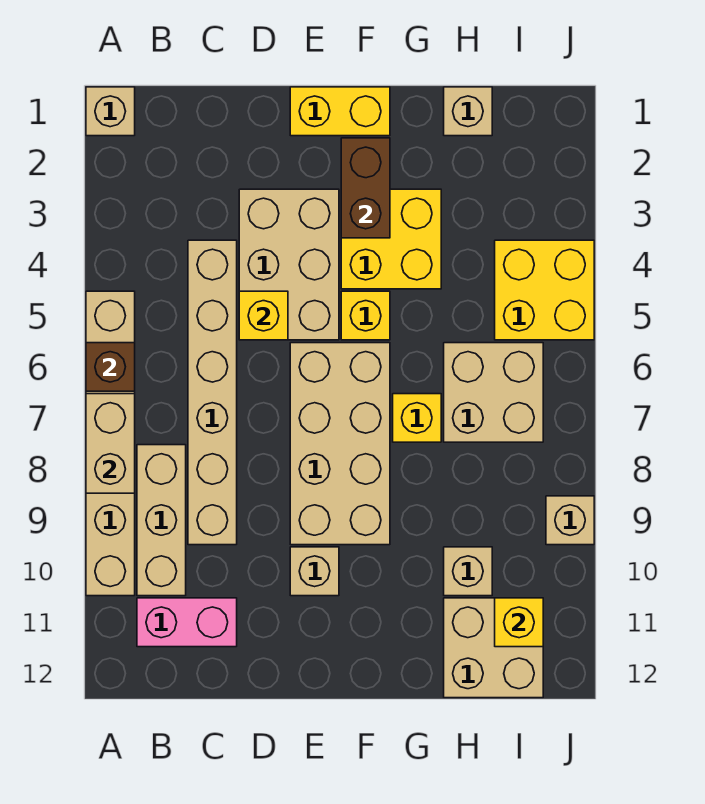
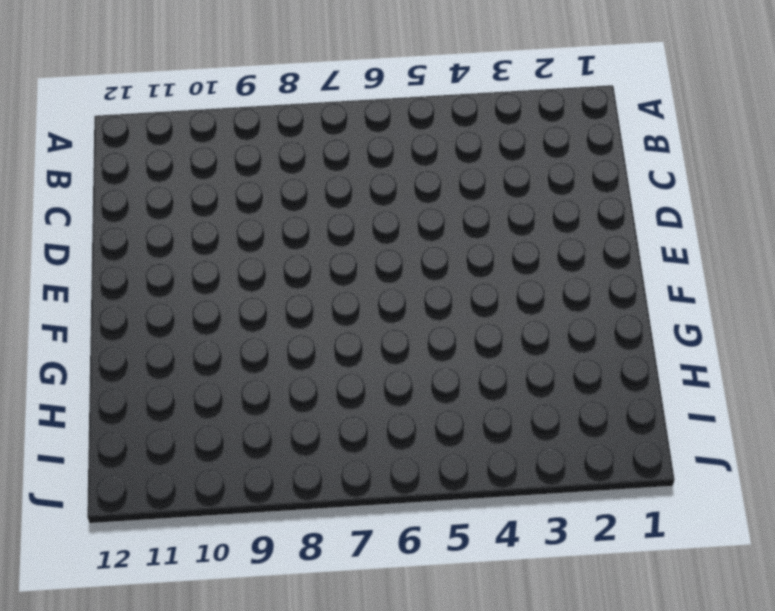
none -> tan brick A1 level 1
none -> tan brick A5:A10 level 1
none -> tan brick B8:B10 level 1

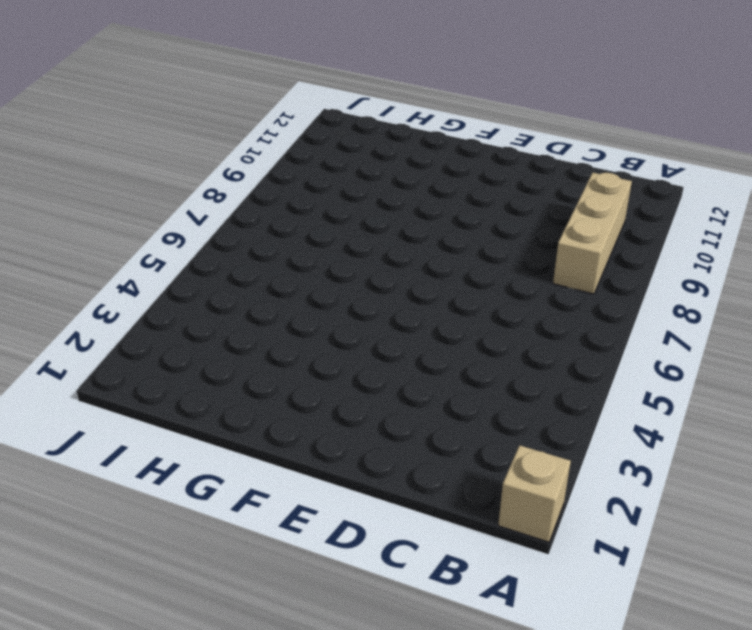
none -> tan brick A5:A10 level 1
none -> pink brick B11:C11 level 1
none -> tan brick C4:C9 level 1

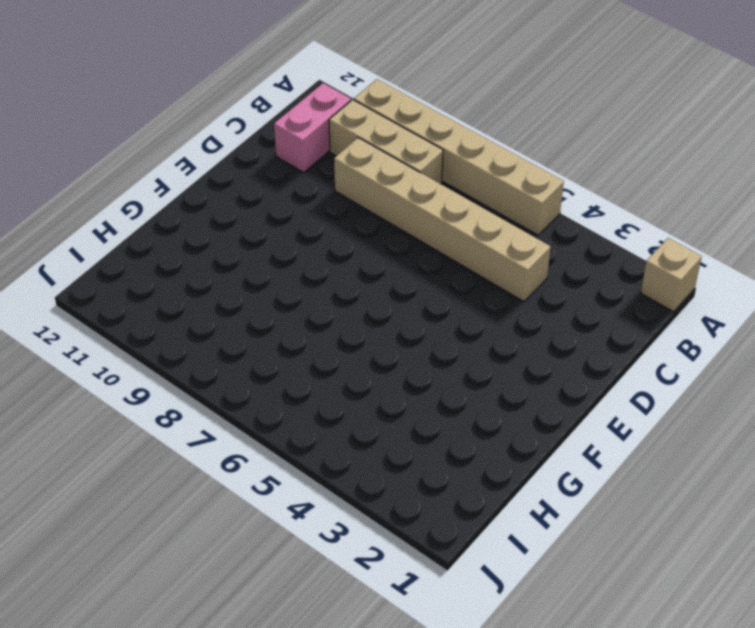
none -> tan brick D3:E5 level 1
none -> yellow brick E1:F1 level 1
none -> tan brick E6:F9 level 1

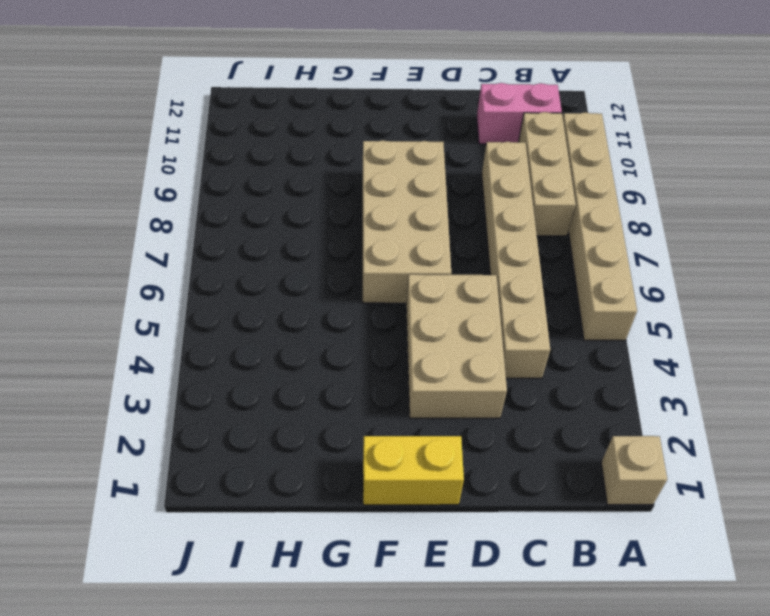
none -> tan brick E10 level 1
none -> yellow brick F3:G4 level 1
none -> yellow brick F5 level 1

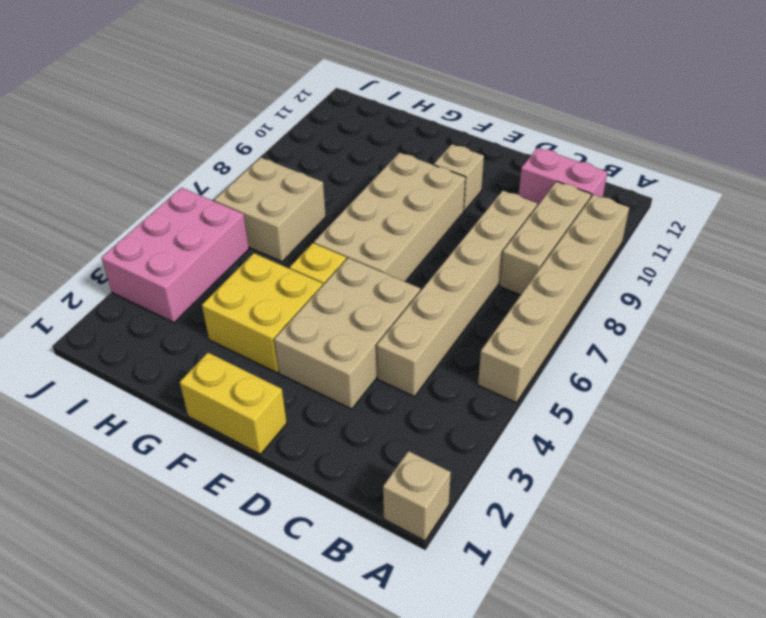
pink brick I3:J5 level 1 -> yellow brick I4:J5 level 1
none -> yellow brick G7 level 1
none -> tan brick H1 level 1
none -> tan brick H10 level 1

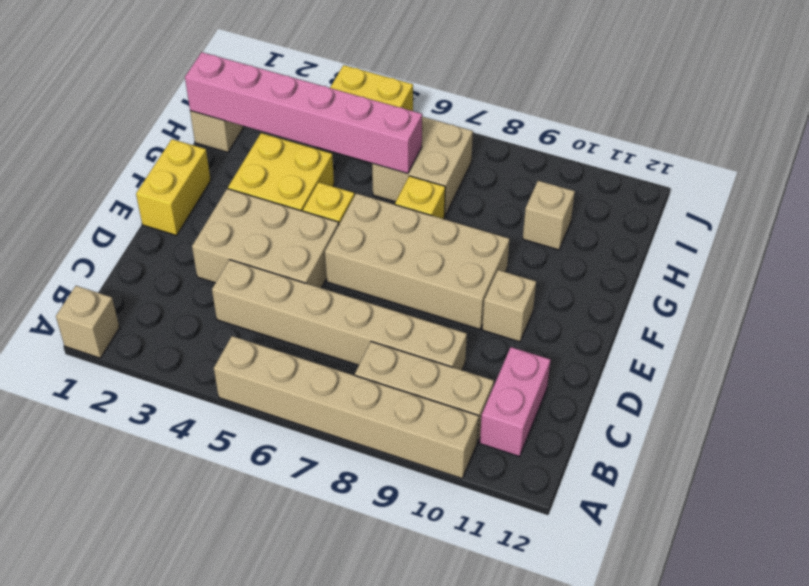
pink brick H1:H6 level 2 -> none
none -> tan brick H11:I12 level 1
none -> tan brick J9 level 1
none -> brown brick A6 level 2

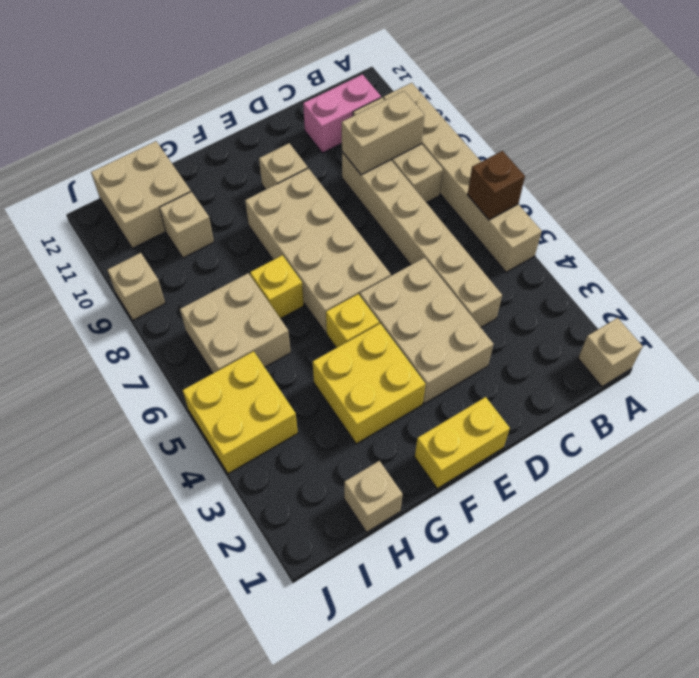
tan brick B9:C9 level 2 -> tan brick A7:A8 level 2
none -> yellow brick D5 level 2
none -> brown brick F2:F3 level 2
none -> yellow brick I11 level 2

